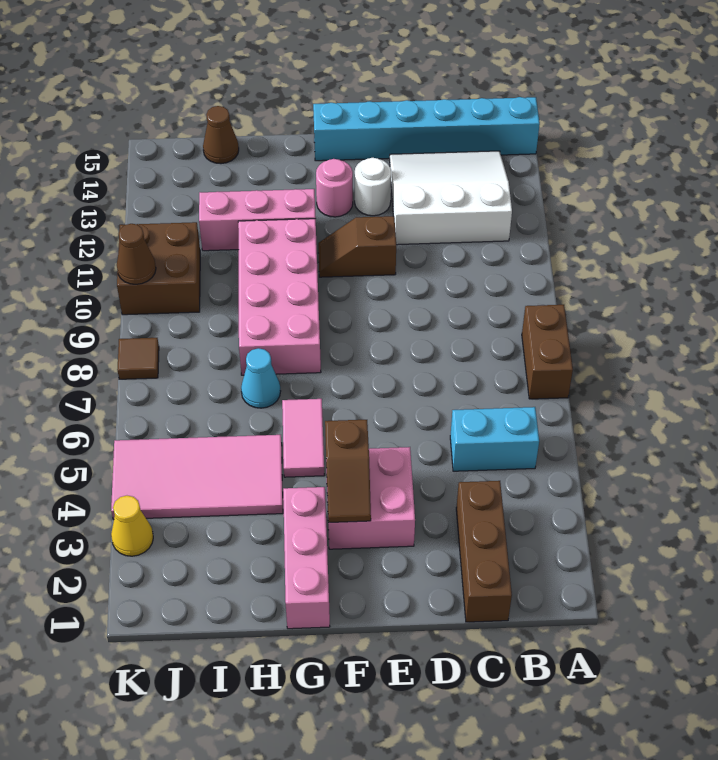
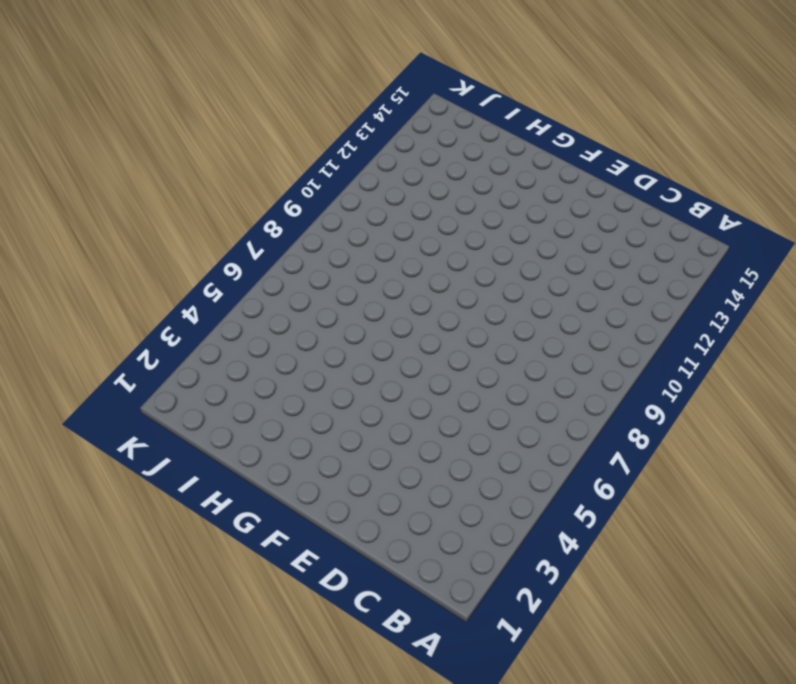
none -> brown brick A7:A8 level 1
none -> cyan brick A15:F15 level 1
none -> cyan brick B5:C5 level 1

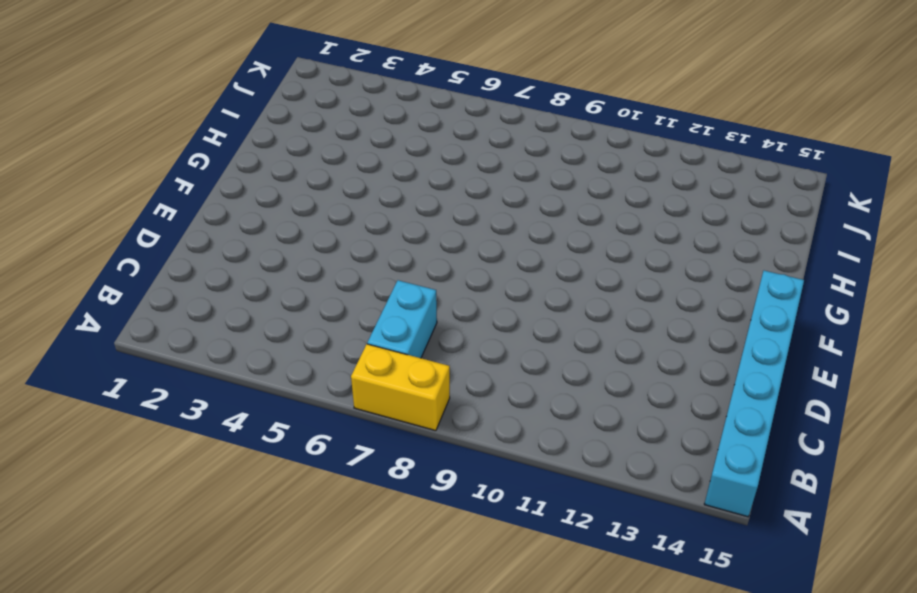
yellow brick A7:A8 level 1 -> brown brick A7:A8 level 1
cyan brick B7:C7 level 1 -> cyan brick B5:C5 level 1
none -> white slope B12:D14 level 1 top 12
none -> brown brick C1:C3 level 1
none -> pink brick E3:F4 level 1

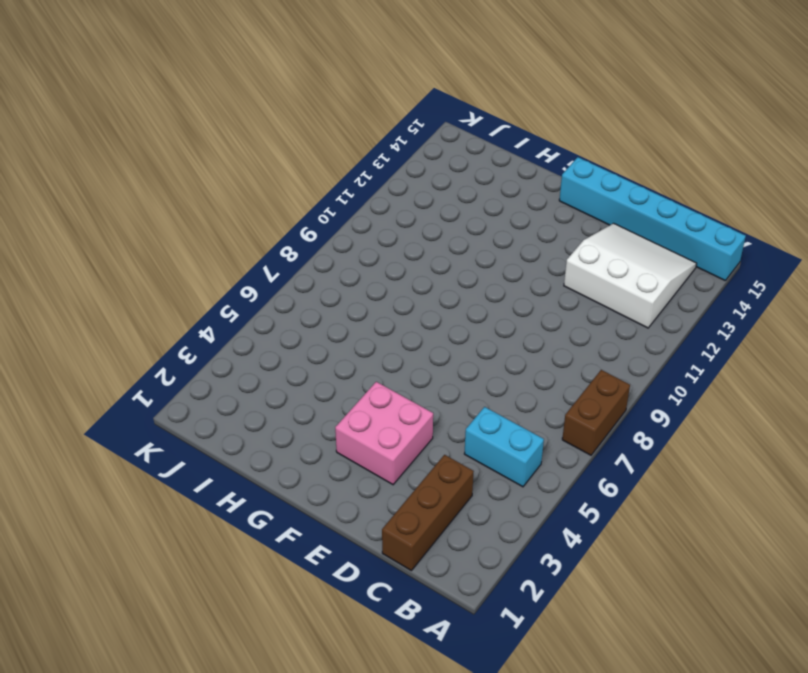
none -> brown slope E11:F11 level 1 top E
none -> white round brick E13 level 1
none -> pink round brick F13 level 1

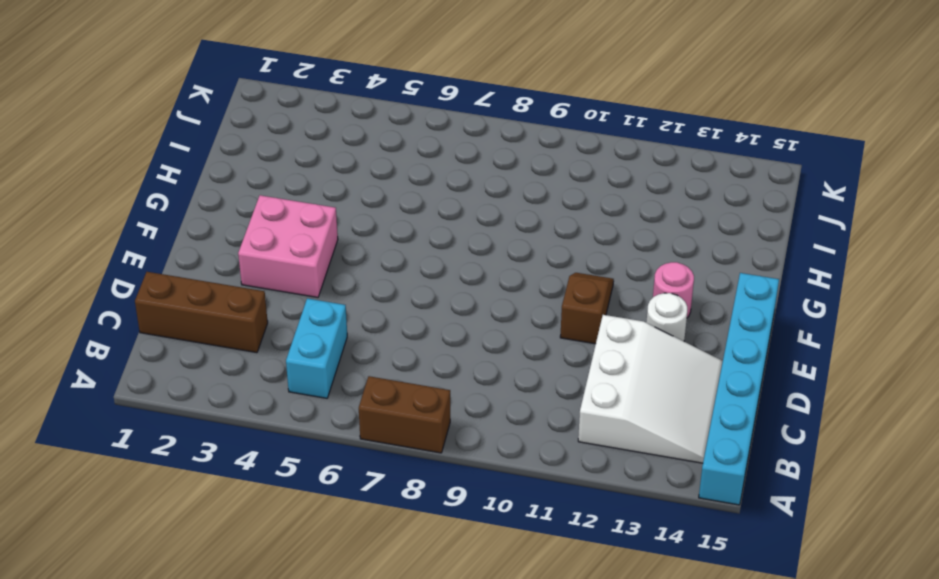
none -> pink brick G1:G3 level 1
none -> pink tile G5:G6 level 1
none -> pink brick G8:H11 level 1

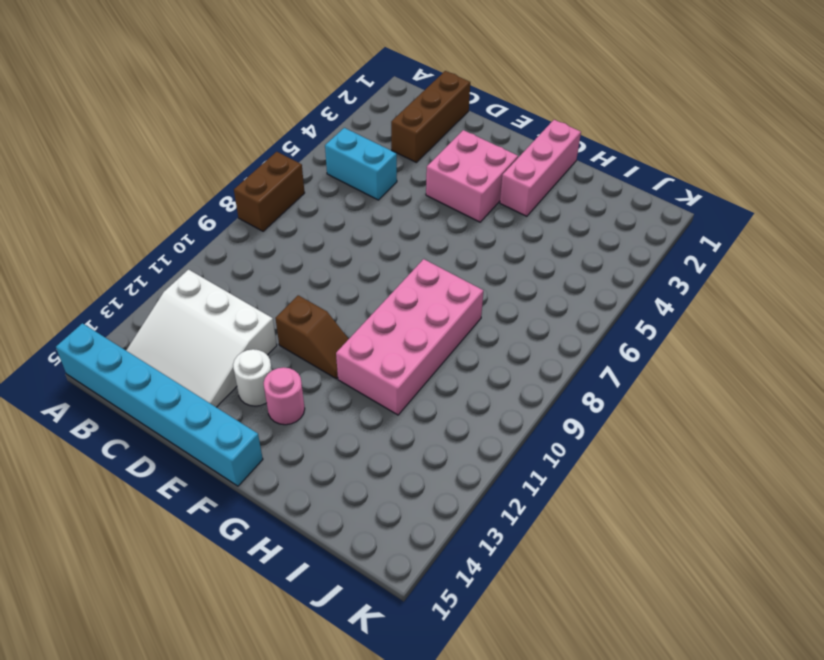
none -> pink tile G5:G6 level 1
none -> pink brick G12:I12 level 1
none -> pink tile H4:K5 level 1

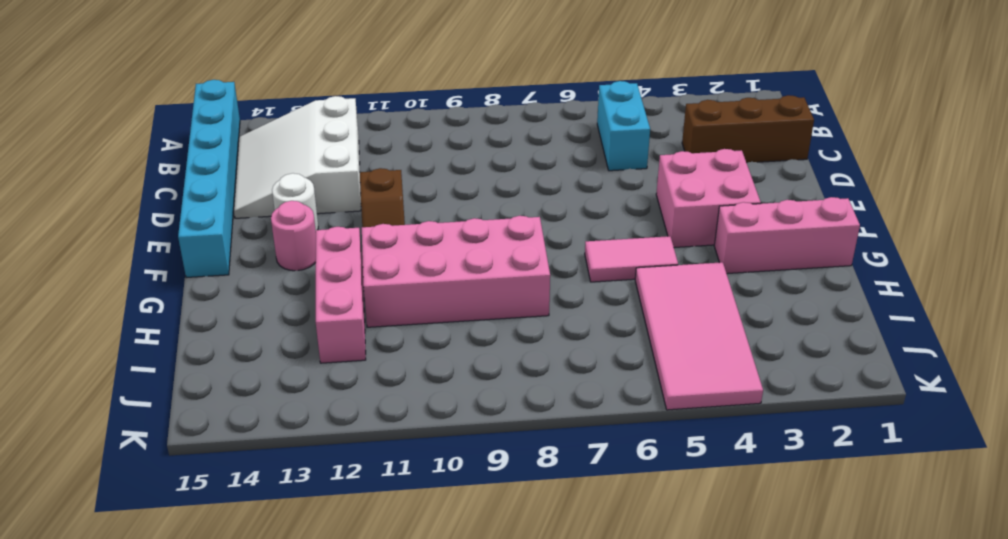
none -> brown brick A7:A8 level 1
none -> cyan cone H7 level 1
none -> brown cone I15 level 1

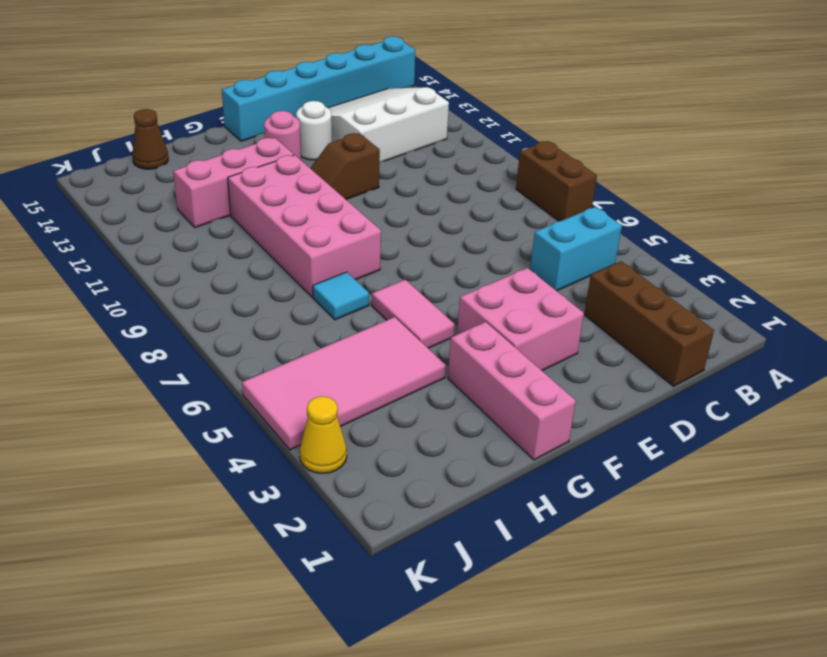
cyan tile H7 level 1 -> cyan cone H7 level 1
none -> brown brick J10:K11 level 1
none -> brown tile K8 level 1
none -> brown slope F3:F4 level 2 top 4

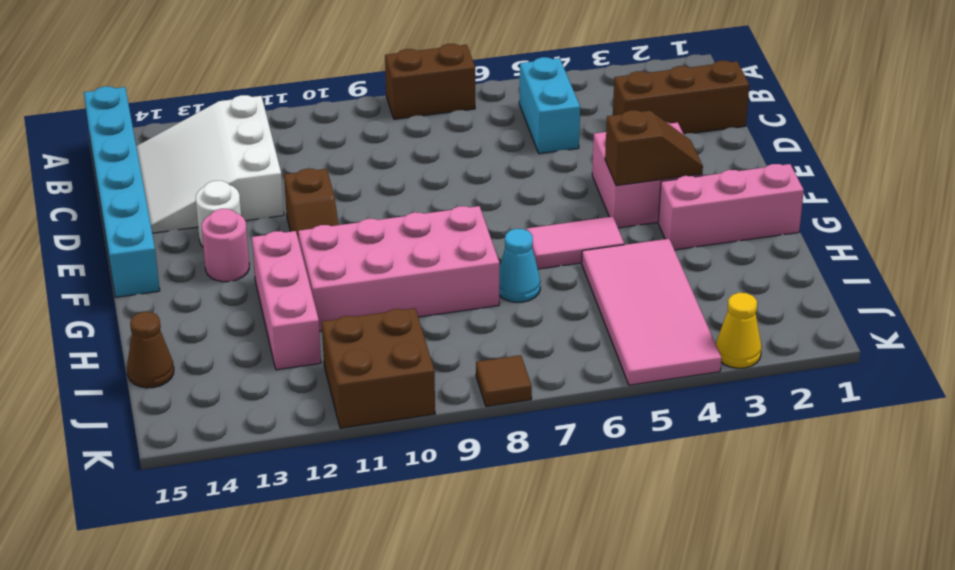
none -> brown cone K10 level 2

